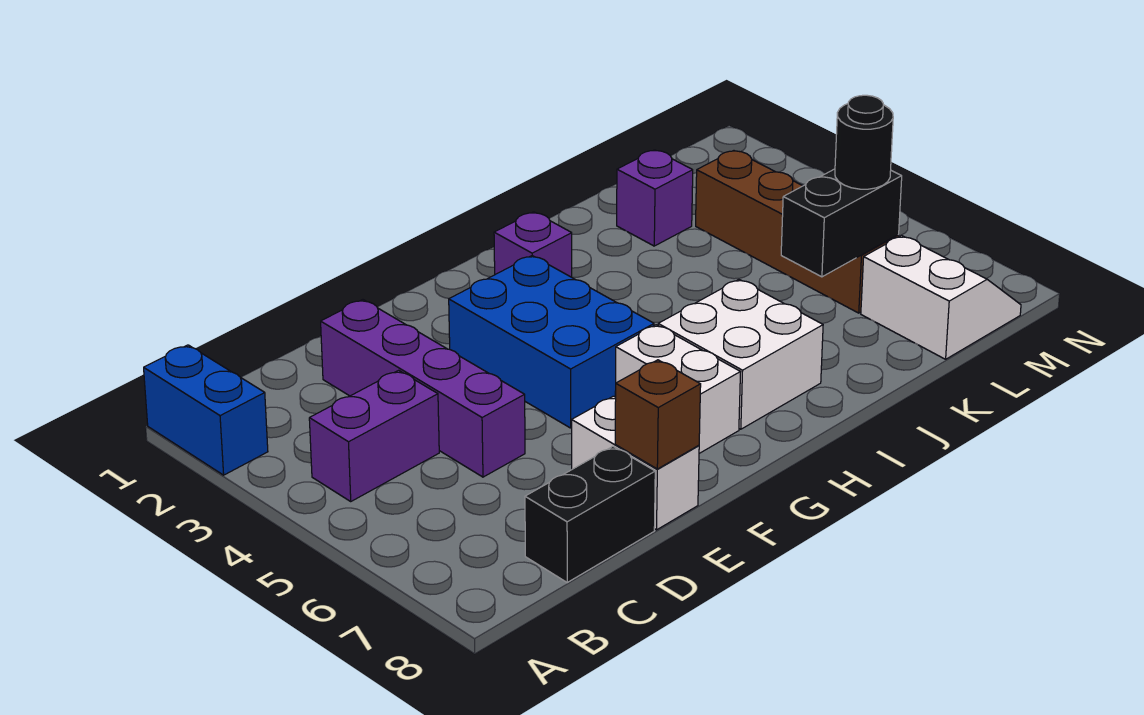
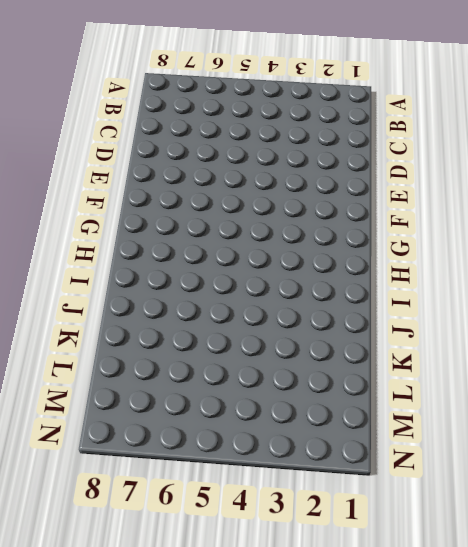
none -> blue brick A1:A2 level 1
none -> purple brick B4:C4 level 1
none -> black brick C8:D8 level 1

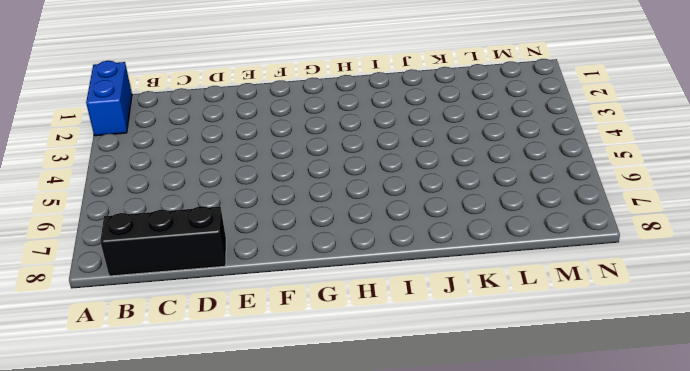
black brick B8:D8 level 1 -> black brick C8:D8 level 1
none -> purple brick B4:C4 level 1
none -> purple brick D2:D5 level 1
none -> white brick E7:E8 level 1

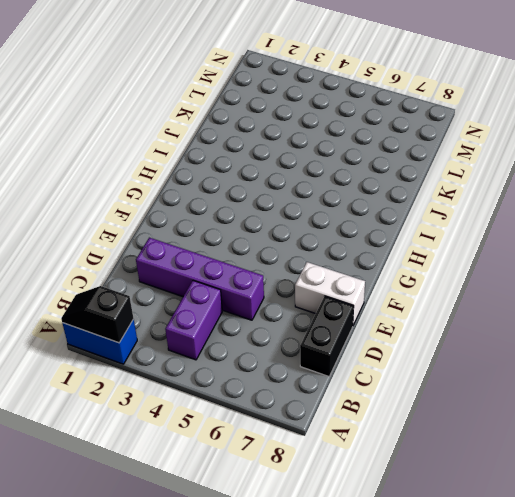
black slope A1:A2 level 2 top 2 -> none
none -> blue brick F3:G5 level 1
none -> white brick G6:G7 level 1
none -> purple brick H2 level 1

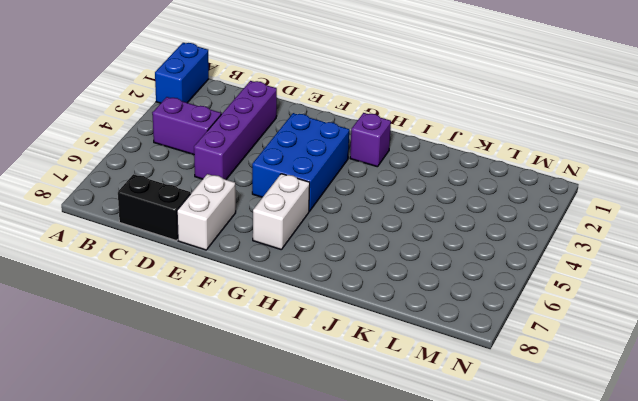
none -> white brick H6:I7 level 1
none -> purple brick K2 level 1
none -> brown brick L3:L6 level 1

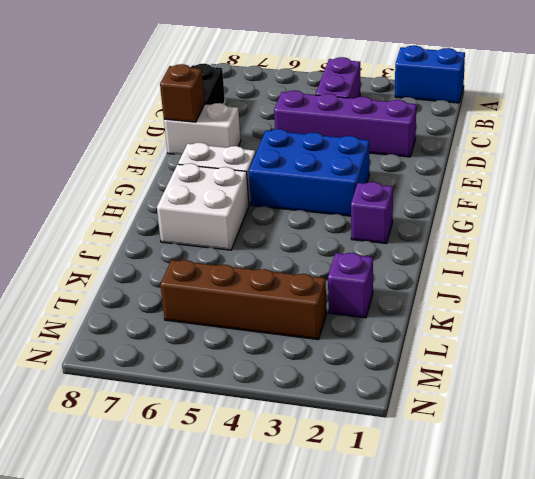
none -> white slope L7:M8 level 1 top L
none -> black brick K6:L6 level 2
none -> black round brick L6 level 3

